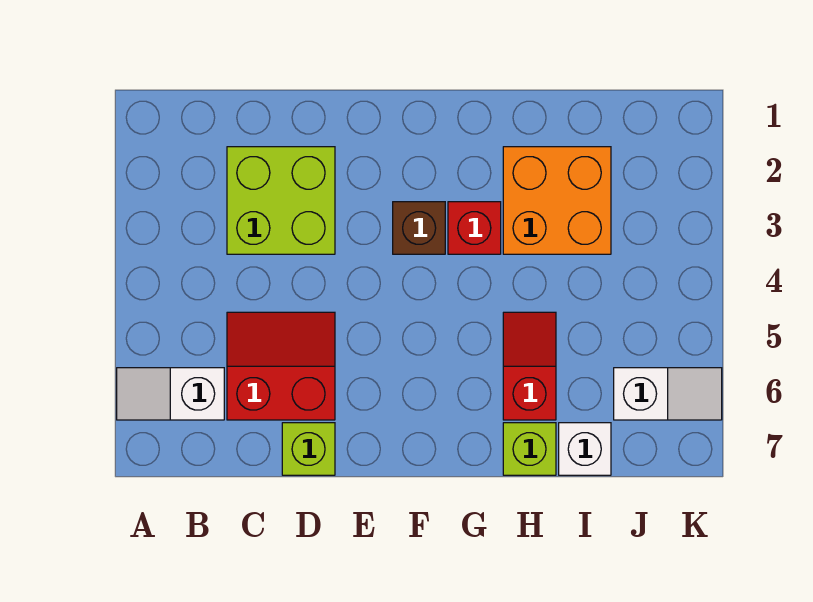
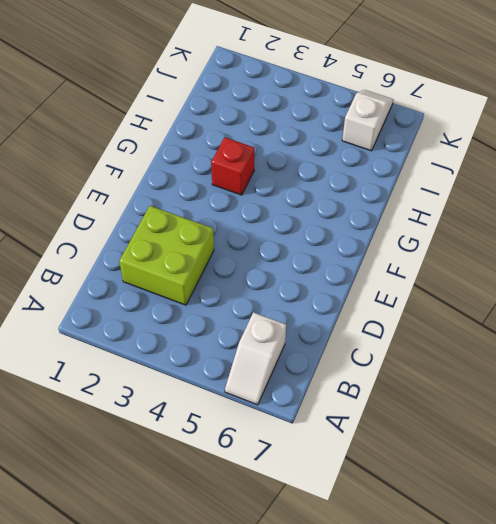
none -> red slope C5:D6 level 1 top 6
none -> lime brick D7 level 1

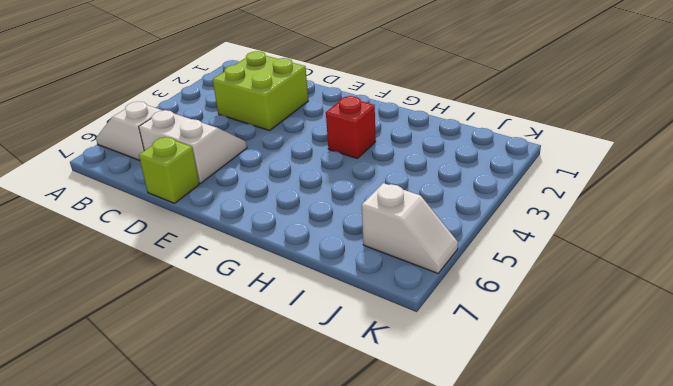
white slope C5:D6 level 1 top 6 -> red slope C5:D6 level 1 top 6
none -> brown brick F3 level 1
none -> orange brick H2:I3 level 1

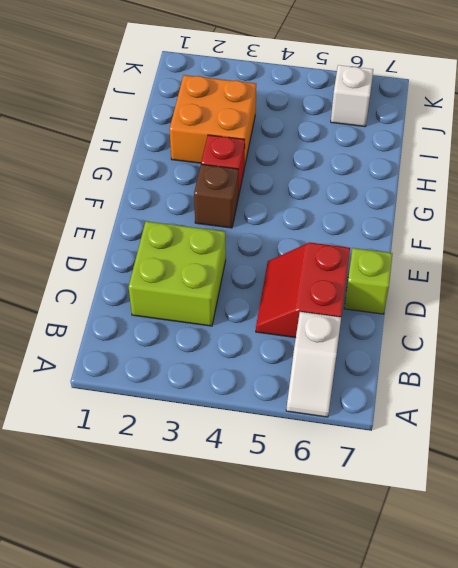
none -> red slope H5:H6 level 1 top 6
none -> lime brick H7 level 1

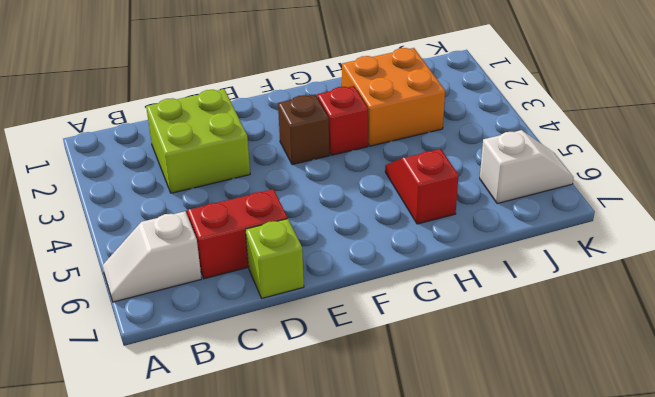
none -> lime brick H7 level 1
none -> white brick I7 level 1

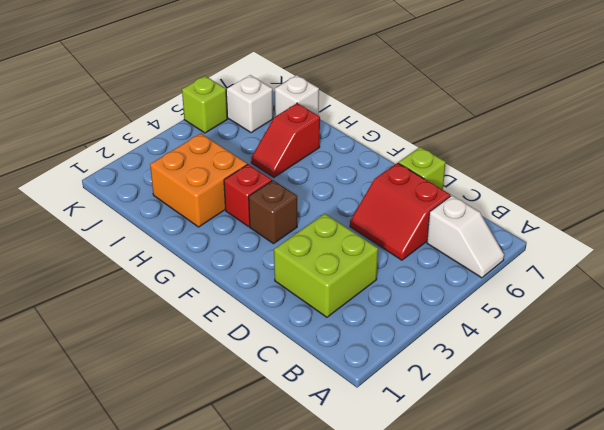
lime brick K5 level 1 -> lime brick H7 level 1

